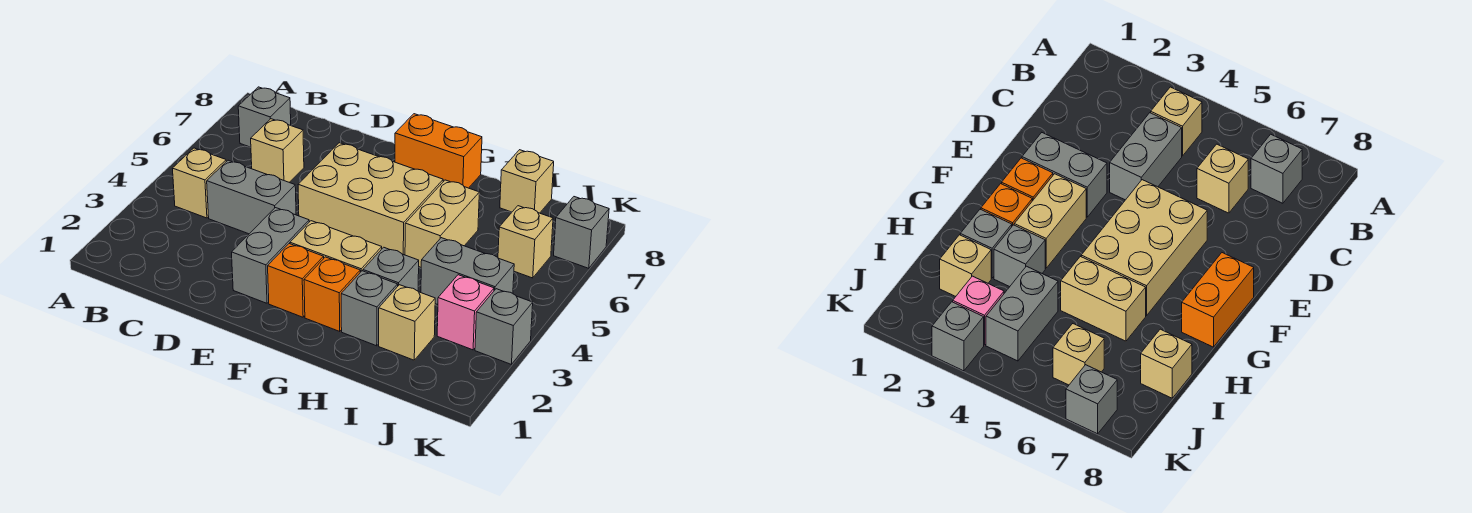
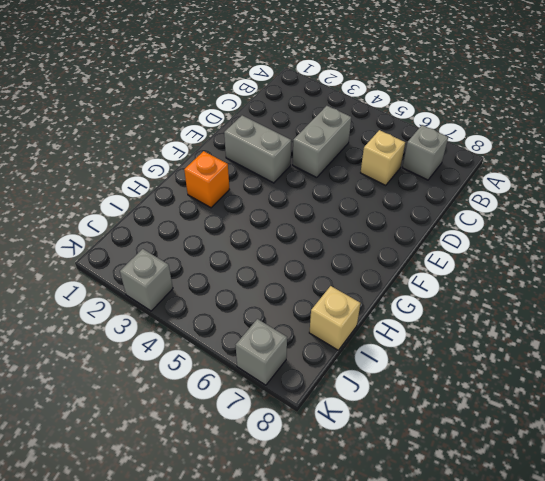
none -> tan brick B4 level 1
none -> tan brick E5:G6 level 1
none -> orange brick F2 level 1

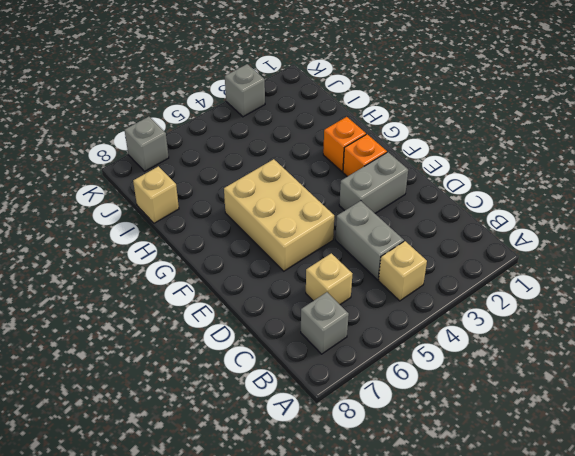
none -> tan brick F3:G3 level 1
none -> orange brick F8:G8 level 1
none -> grey brick H2 level 1

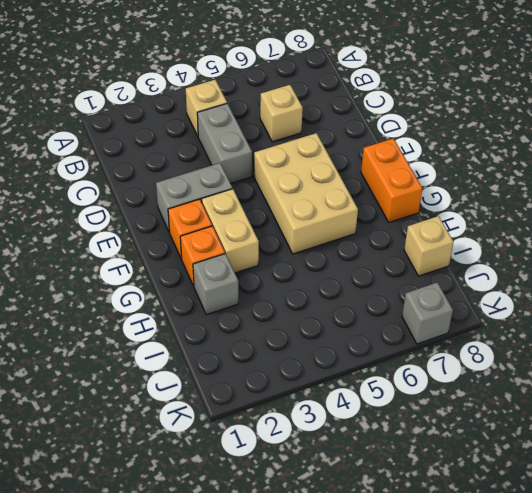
none -> grey brick B7 level 1
none -> grey brick H3 level 1
none -> tan brick H5:H6 level 1

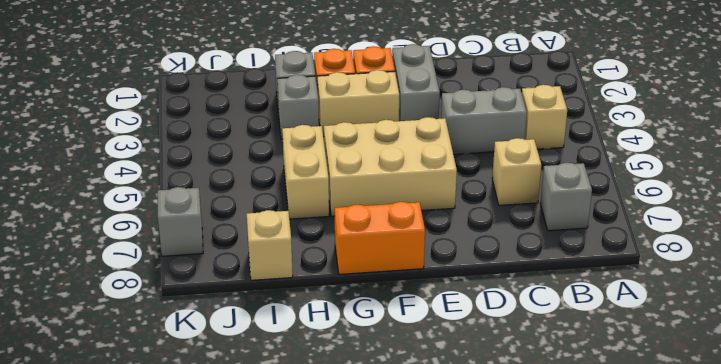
none -> tan brick I2 level 1
none -> grey brick I4:J4 level 1
none -> pink brick J3 level 1

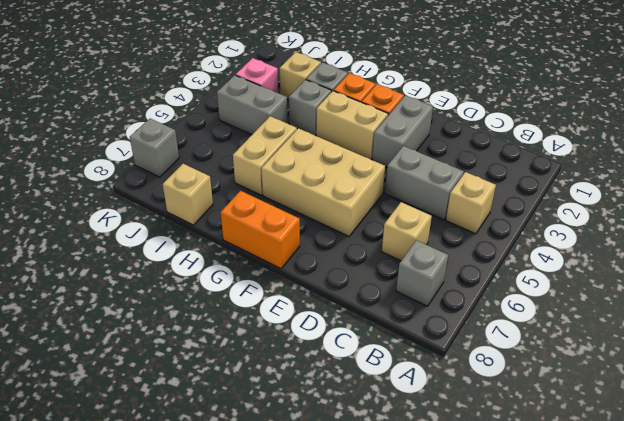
none -> tan brick J6 level 1
none -> grey brick K3 level 1

